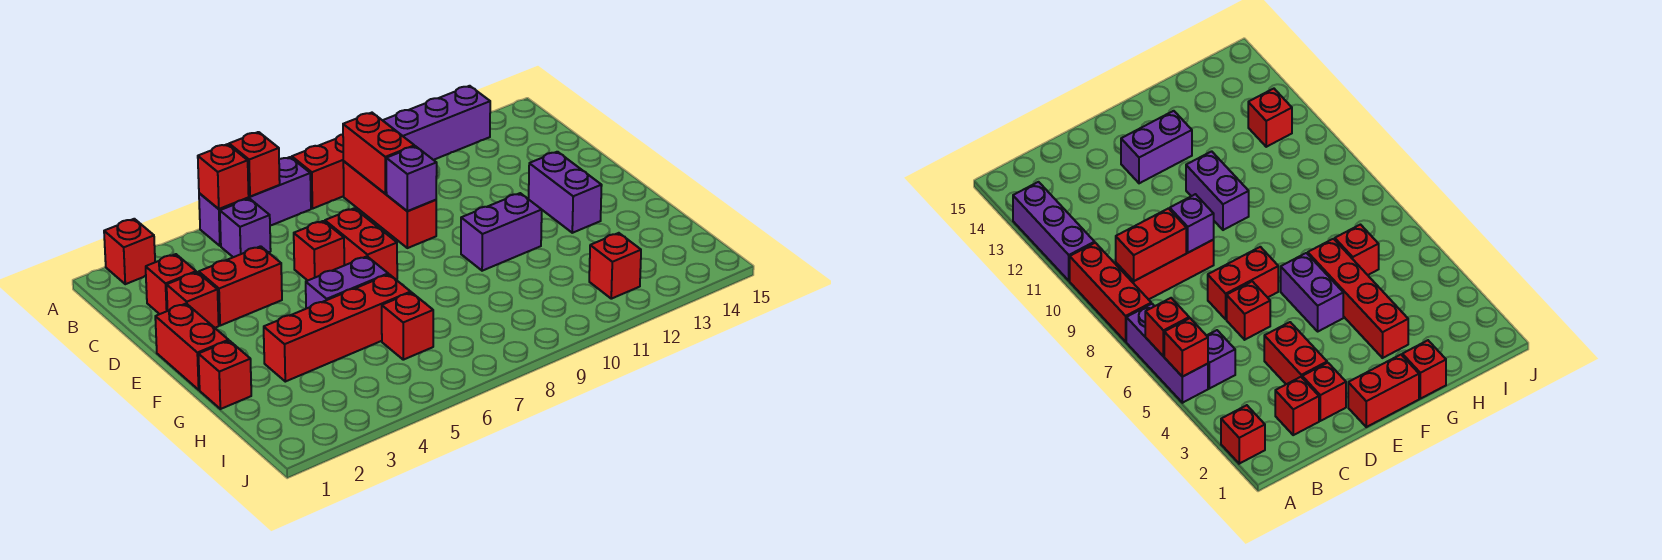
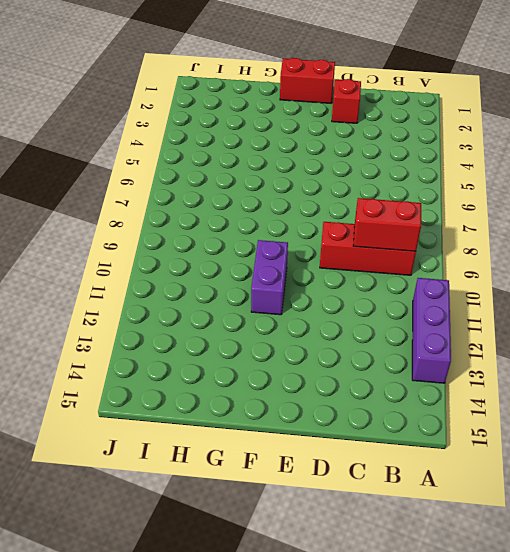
none -> red brick A2 level 1
none -> purple brick A5:A7 level 1
none -> red brick A8:A10 level 1

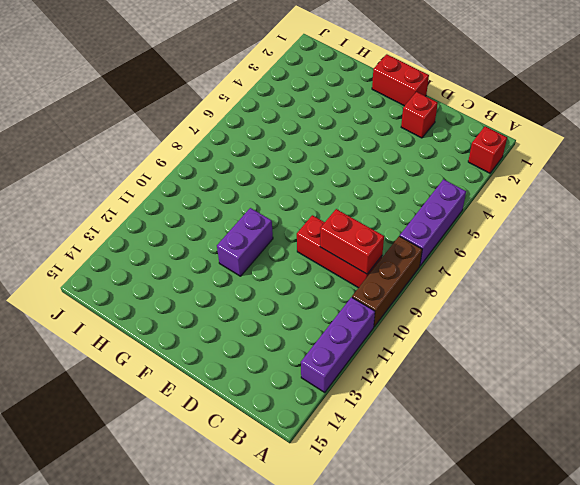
brown brick A8:A10 level 1 -> red brick A8:A10 level 1
none -> purple brick B5 level 1
none -> red brick C2 level 1
none -> red brick D3:D4 level 1

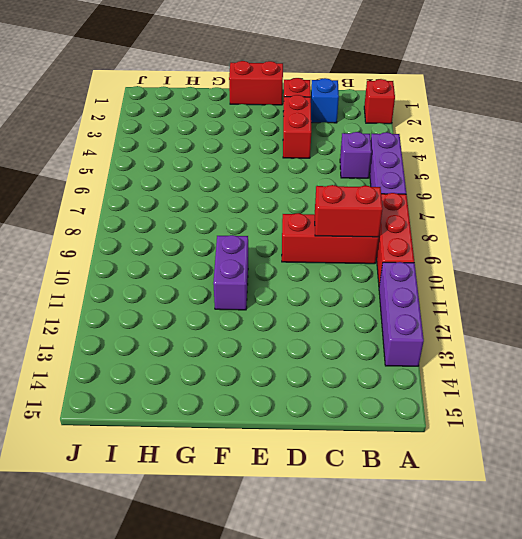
blue brick C2 level 1 -> red brick C2 level 1
none -> red brick D6 level 1
none -> red brick D7:E7 level 1
none -> purple brick E13:F13 level 1

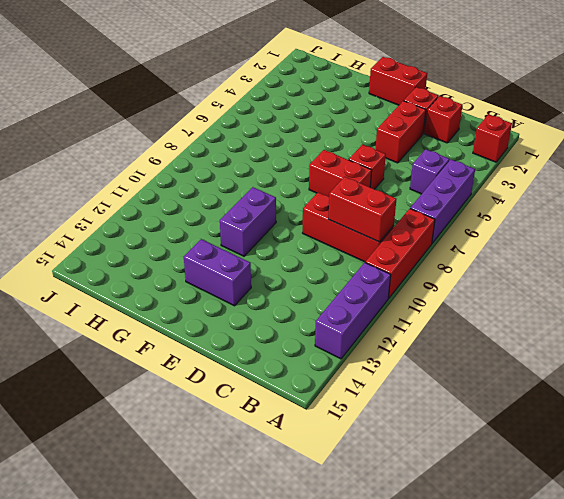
none -> purple brick F5:F6 level 1
none -> red brick G1 level 1
none -> red brick G3:G6 level 1

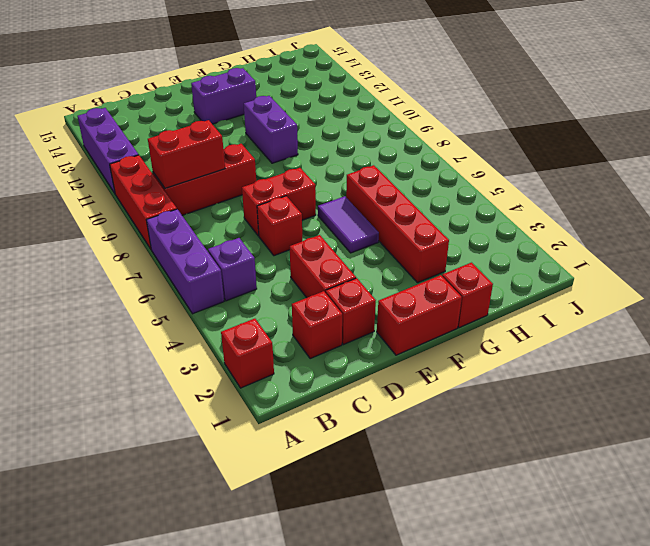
purple tile F5:F6 level 1 -> purple brick F5:F6 level 1
none -> red brick H6 level 1
none -> red brick I12 level 1
none -> red brick A5 level 2

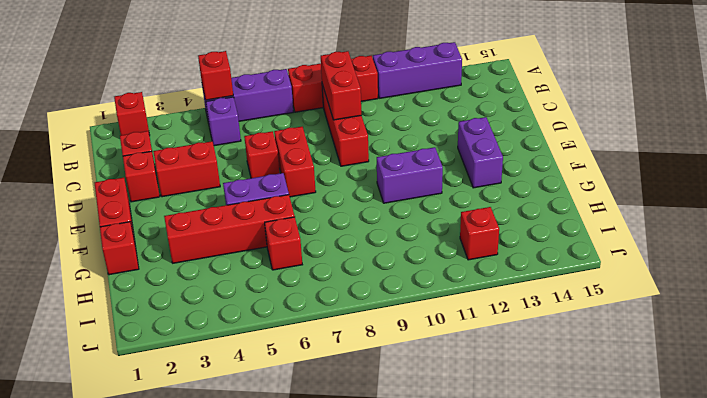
none -> red brick A6 level 2
none -> purple brick D9 level 2

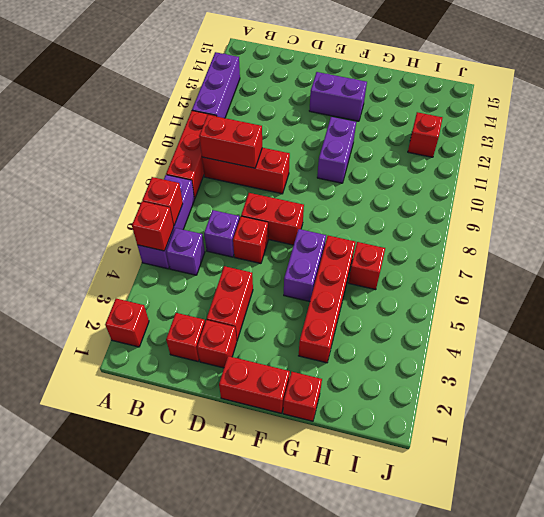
purple brick C6 level 1 -> purple brick D9 level 2

